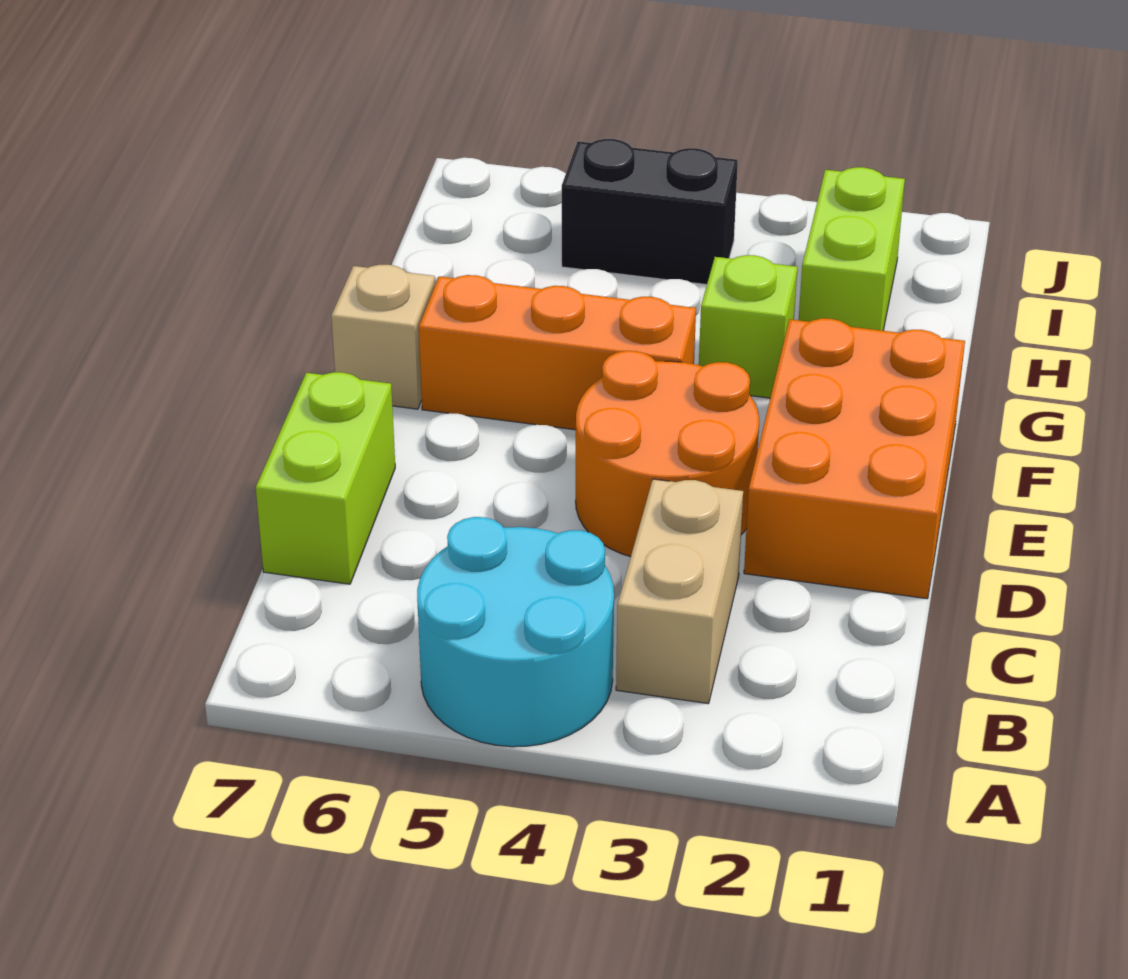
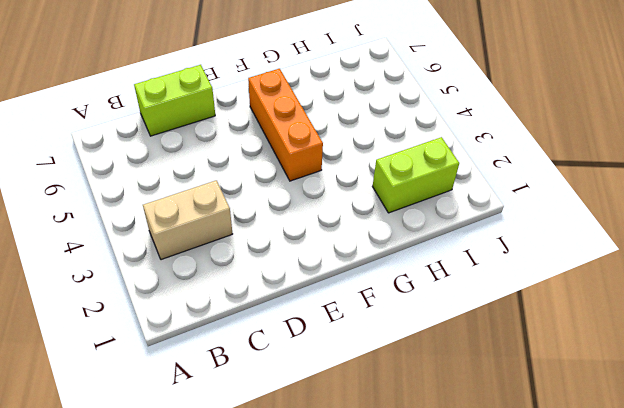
none -> cyan round brick A4:B5 level 1
none -> orange brick D1:F2 level 1

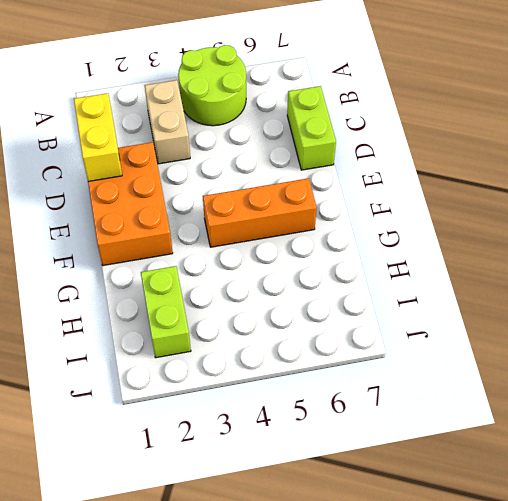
lime round brick A4:B5 level 1 -> cyan round brick A4:B5 level 1
yellow brick C1:D1 level 2 -> none
none -> orange round brick D3:E4 level 1
none -> tan brick F7 level 1

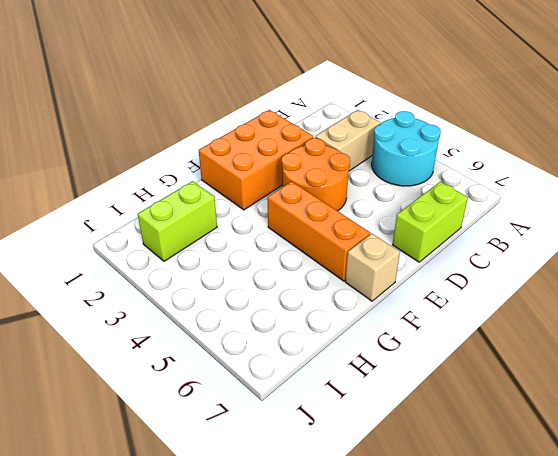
none -> lime brick G3 level 1
none -> black brick I4:I5 level 1

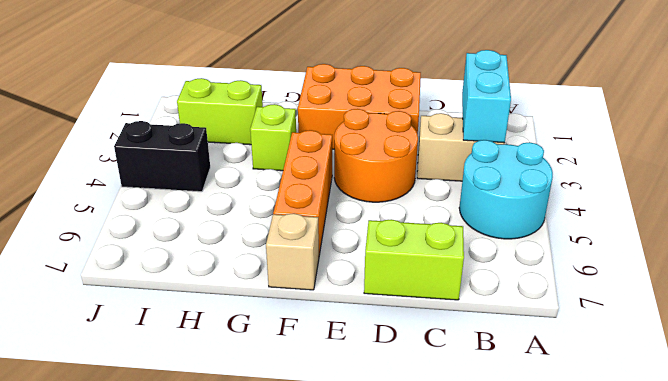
cyan brick B2:B3 level 2 -> none
black brick I4:J4 level 1 -> black brick I4:I5 level 1

